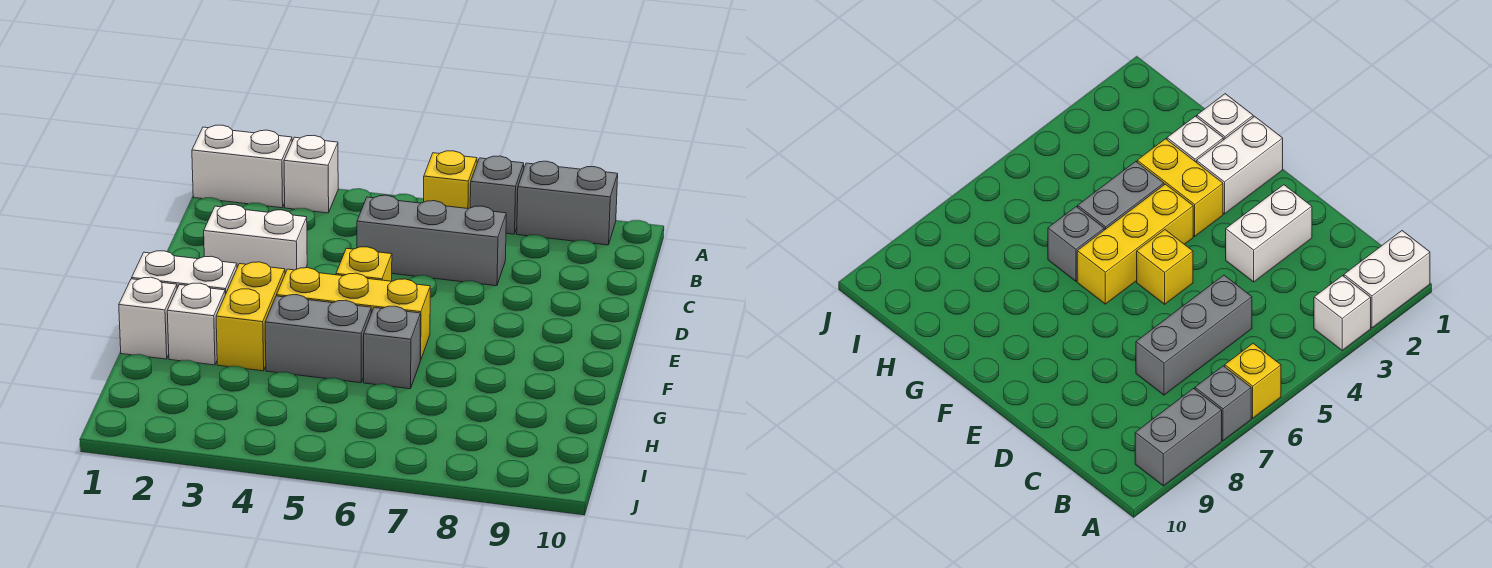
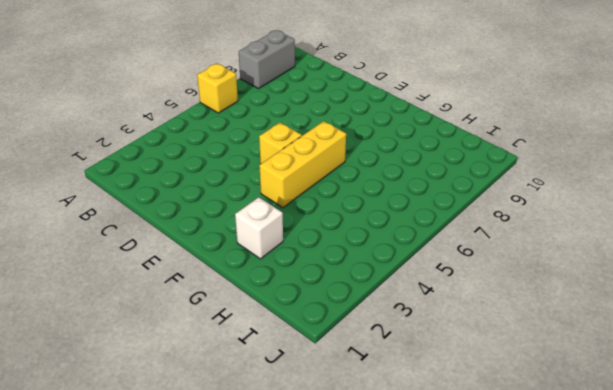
none -> white brick A1:A2 level 1
none -> white brick A3 level 1
none -> grey brick A7 level 1

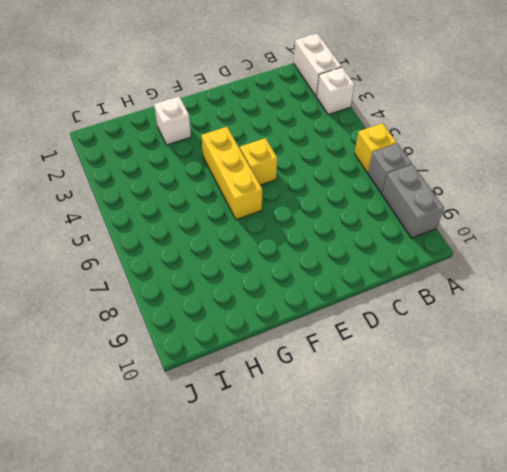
none -> grey brick C5:C7 level 1
none -> white brick D2:D3 level 1
none -> white brick F1:F2 level 1

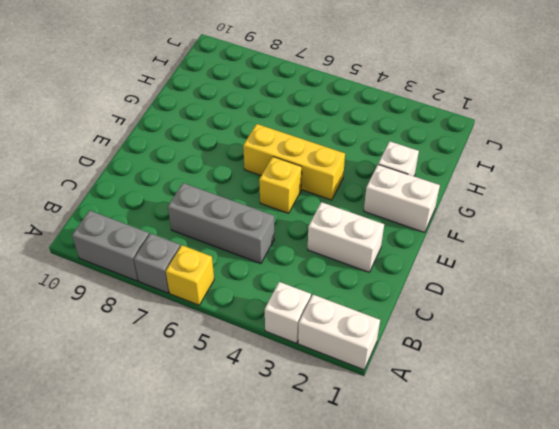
none -> yellow brick F3:G3 level 1
none -> white brick G1 level 1
none -> grey brick G4:G5 level 1

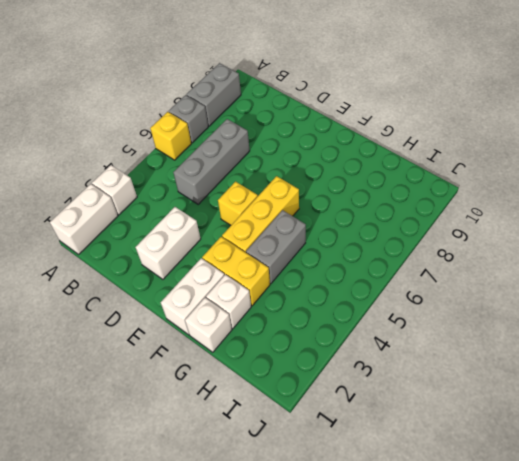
none -> grey brick G6 level 1

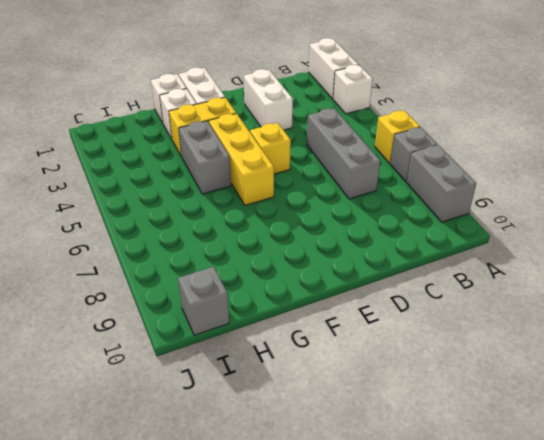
grey brick I10 level 1 -> grey brick G6 level 1

